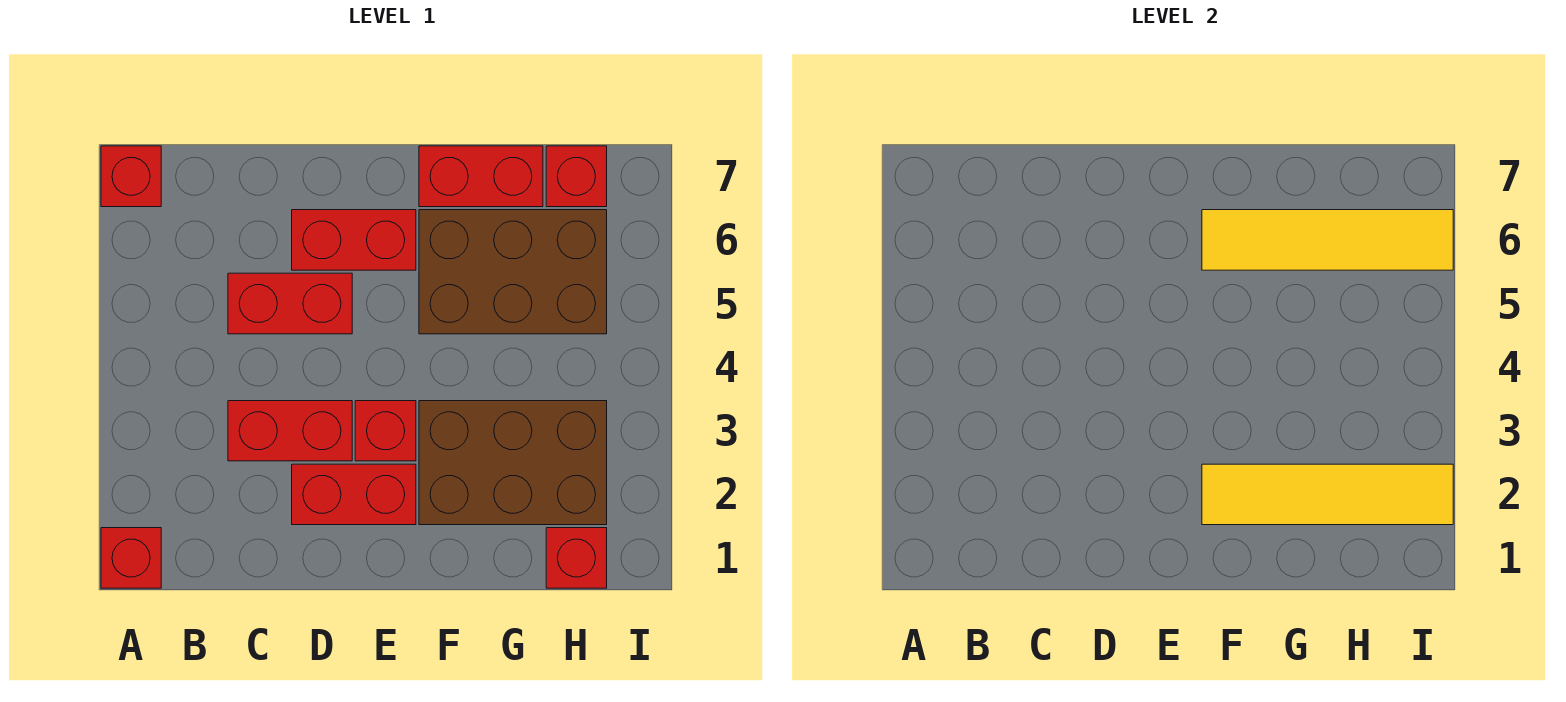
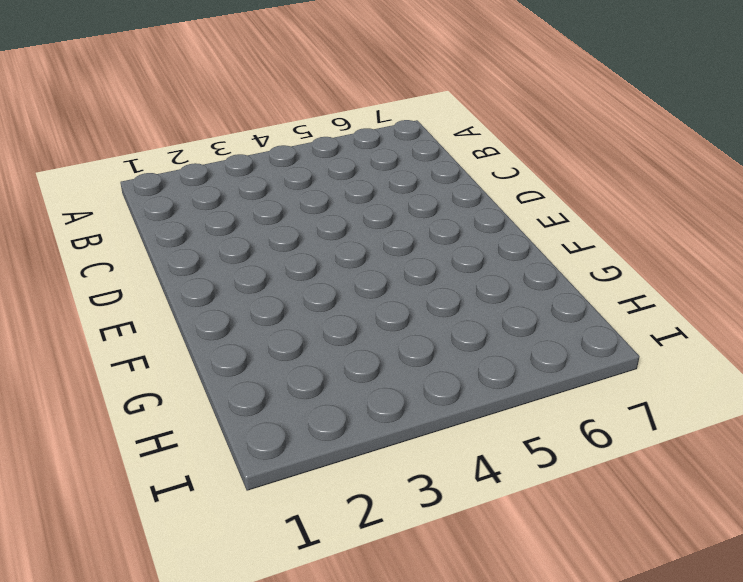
none -> red brick A1 level 1
none -> red brick A7 level 1
none -> red brick C3:D3 level 1

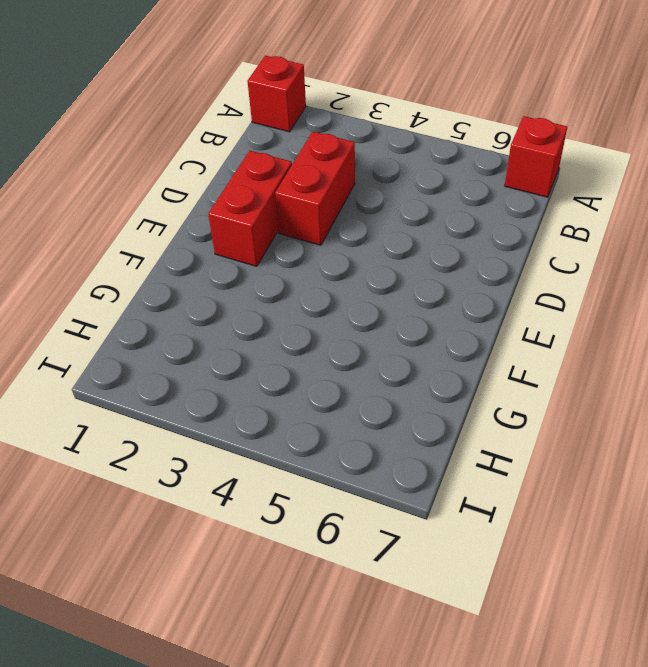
none -> red brick C5:D5 level 1
none -> red brick D6:E6 level 1
none -> red brick E3 level 1

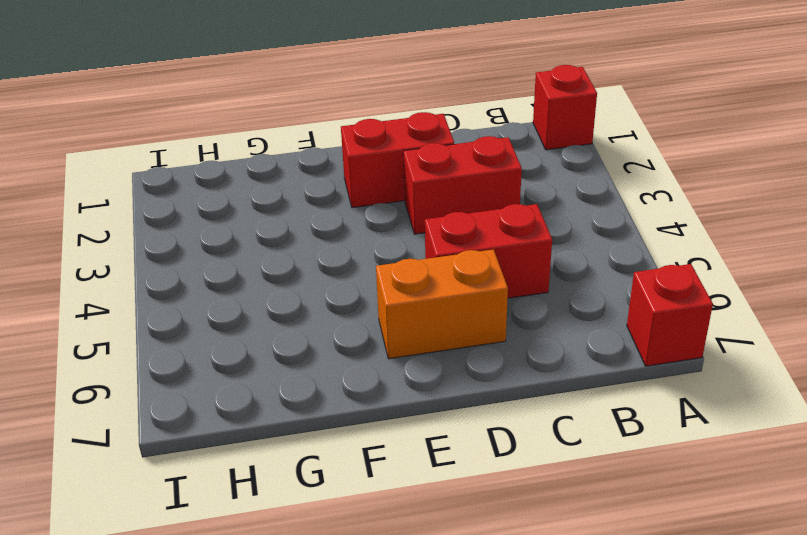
orange brick D6:E6 level 1 -> red brick D6:E6 level 1
none -> red brick E3 level 1
none -> brown brick F2:H3 level 1
none -> brown brick F5:H6 level 1

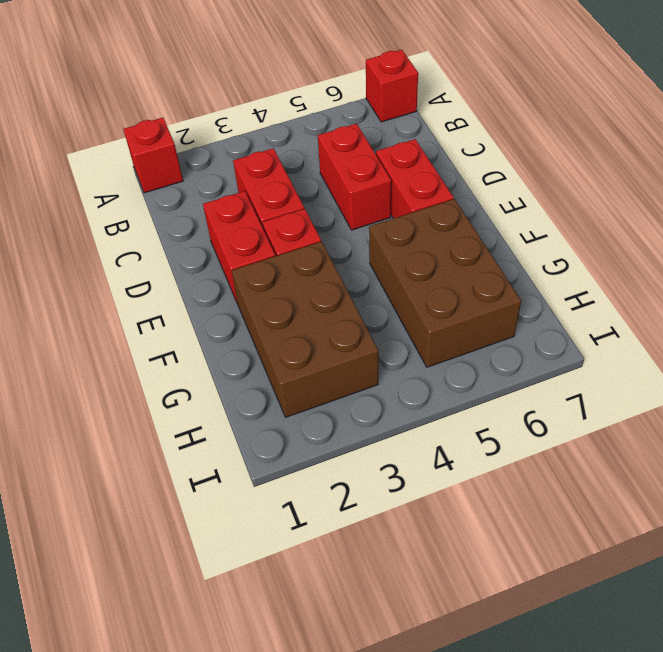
none -> red brick F7:G7 level 1
none -> red brick H1 level 1
none -> red brick H7 level 1

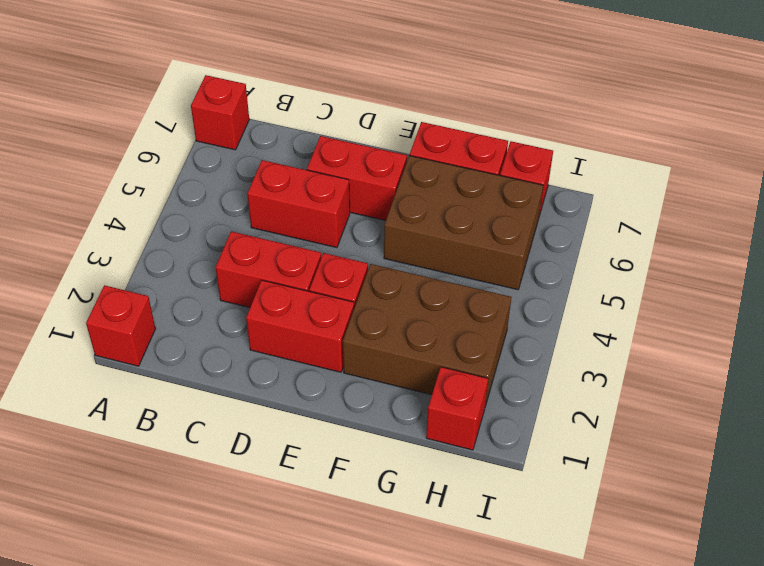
none -> yellow tile F2:I2 level 2
none -> yellow tile F6:I6 level 2

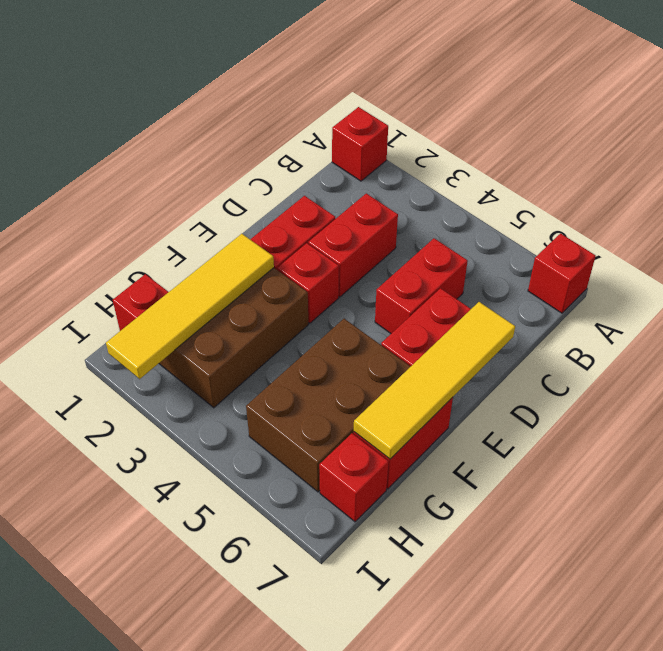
yellow tile D7:G7 level 2 -> yellow tile F6:I6 level 2

